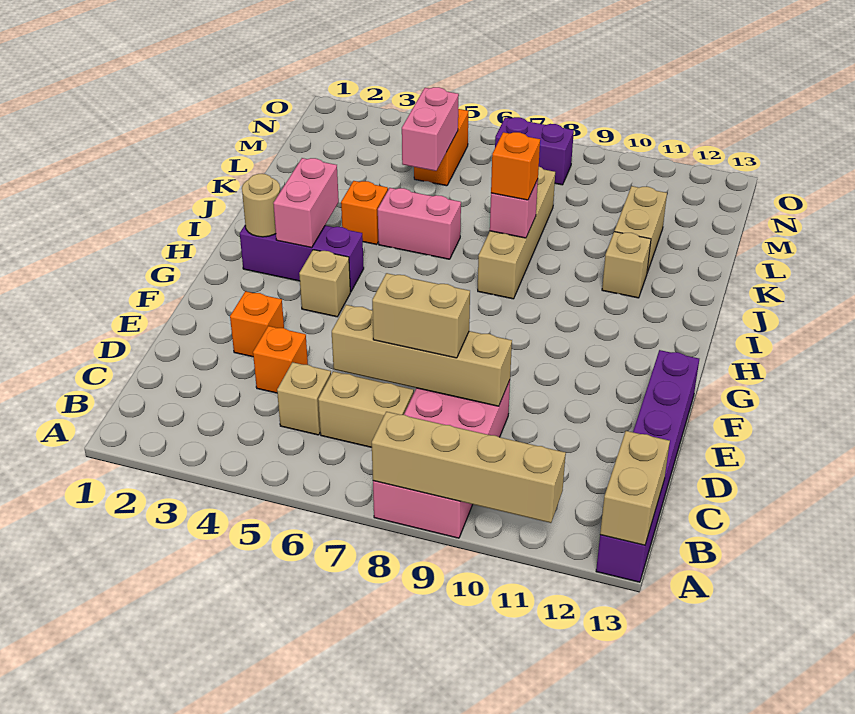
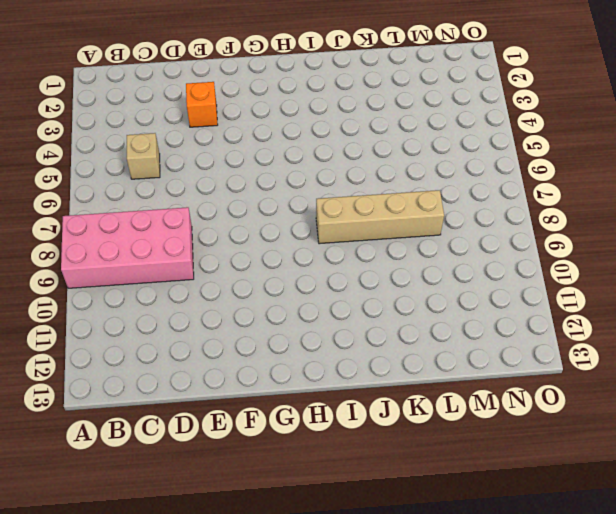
none -> purple brick A13:F13 level 1
none -> tan brick C6:C7 level 1
none -> orange brick D4 level 1

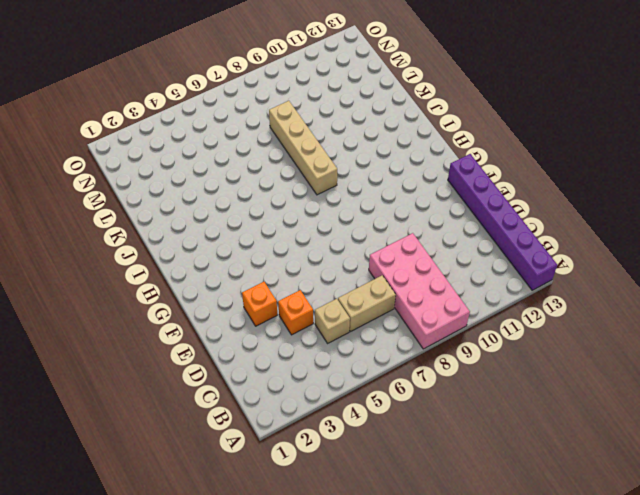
none -> tan brick G4 level 1
none -> purple brick H2:H4 level 1
none -> orange brick J4 level 1

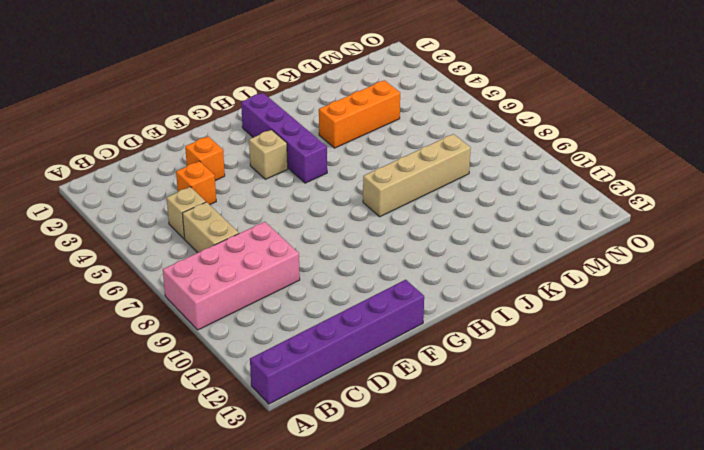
purple brick H2:H5 level 1 -> purple brick H2:H4 level 1
orange brick J4:L4 level 1 -> orange brick J4 level 1
none -> pink brick J5:J6 level 1
none -> tan brick J11 level 1
none -> tan brick K11:L11 level 1

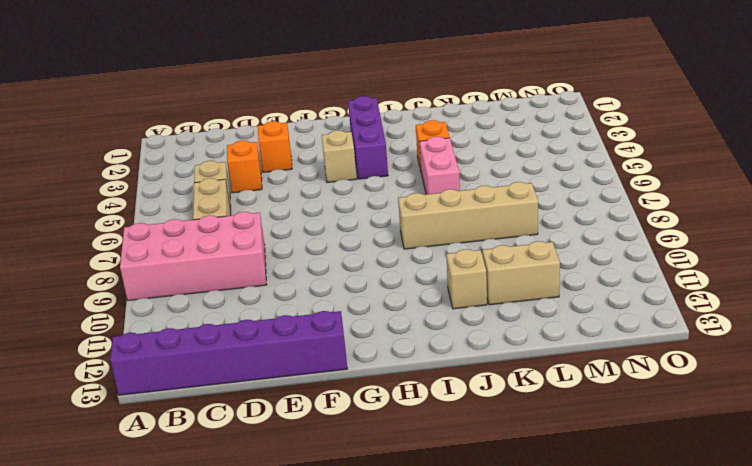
none -> orange brick M5:N5 level 1
none -> purple brick N7:N8 level 1
none -> tan brick A8:A11 level 2

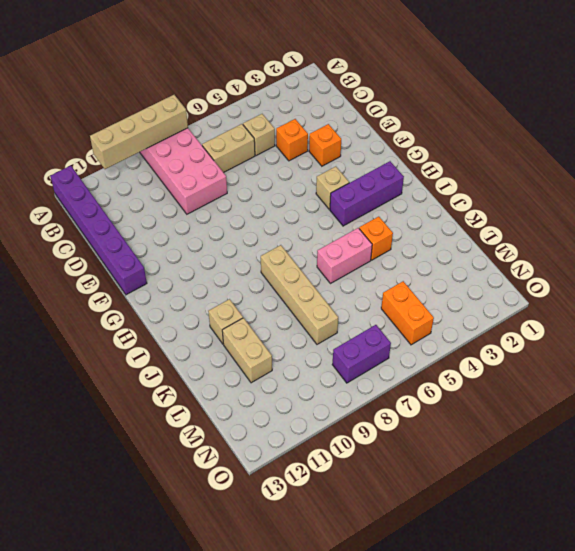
none -> tan brick A13:B13 level 2
none -> tan brick D6:D9 level 2
none -> tan round brick H2 level 2

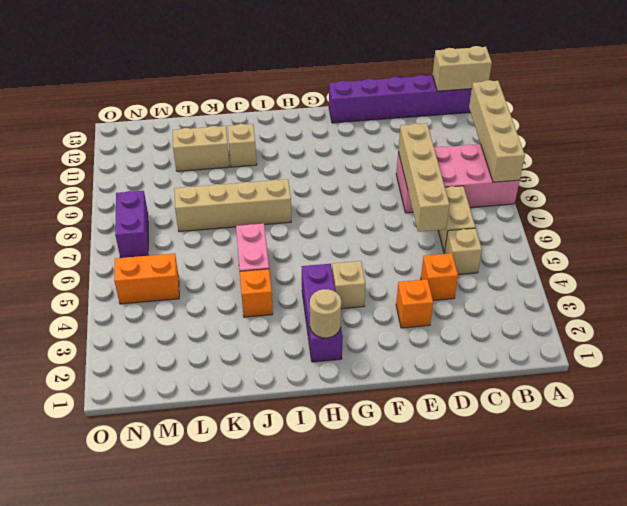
none -> pink brick H3:I3 level 2
none -> pink brick J8 level 2
none -> pink brick L5:M5 level 2

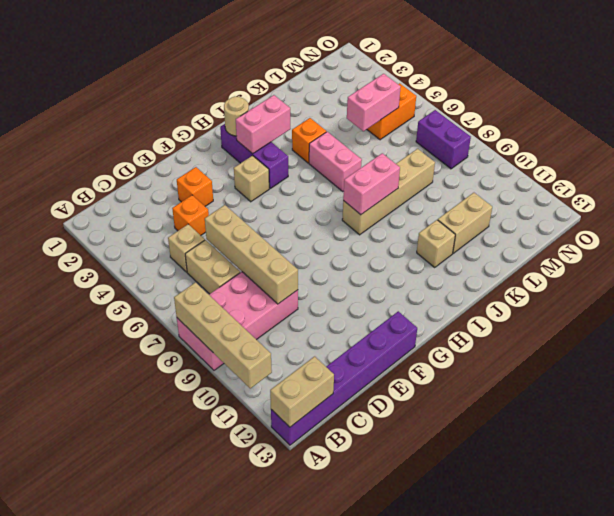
pink brick I8:J8 level 2 -> pink brick J8 level 2
none -> tan brick D7:D8 level 3
none -> orange brick J8 level 3

